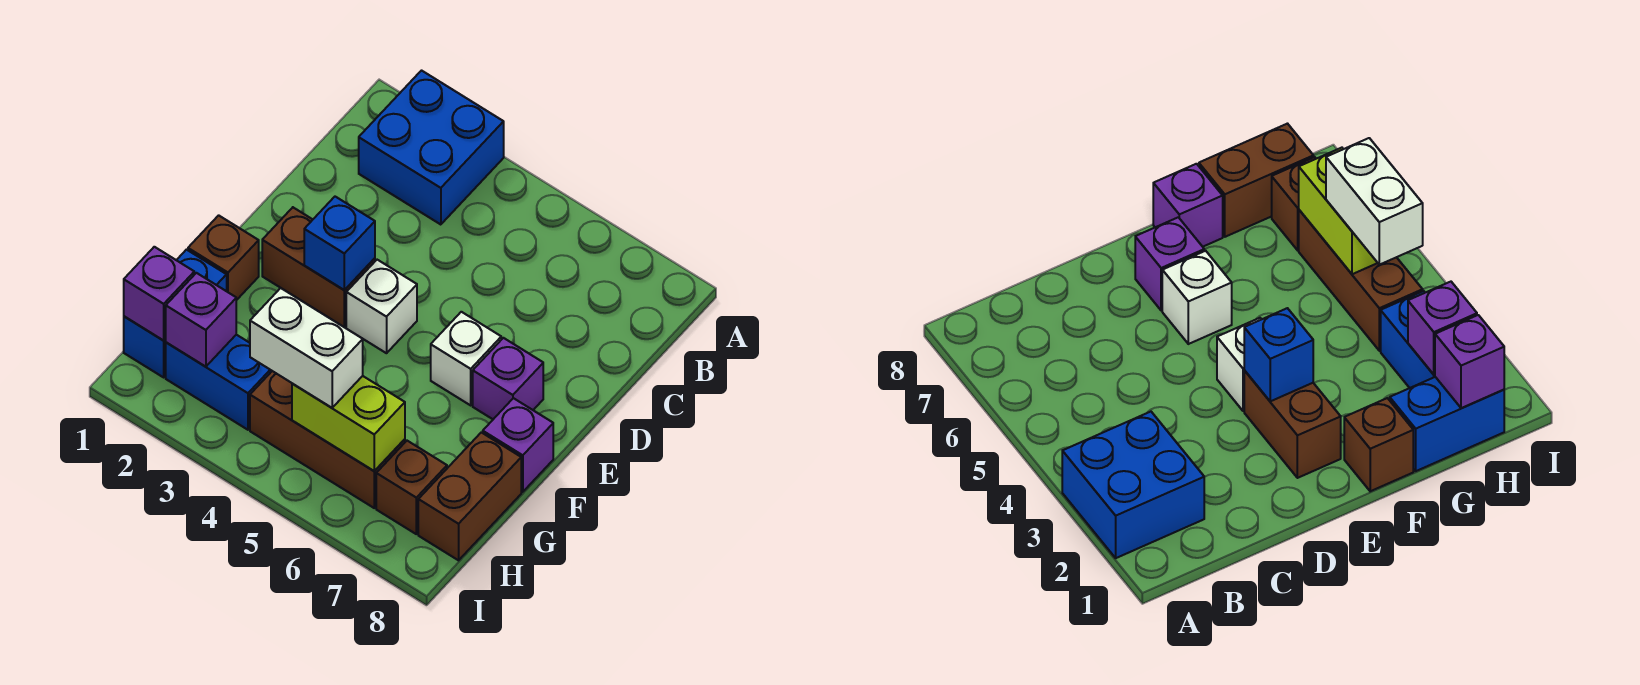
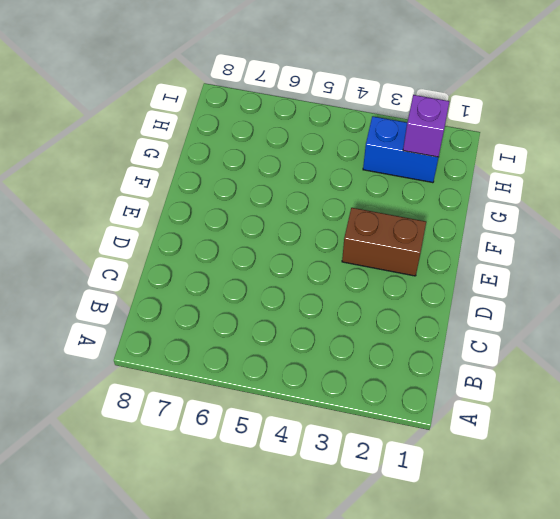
none -> blue brick A2:B3 level 1
none -> white brick E4 level 1
none -> white brick E6 level 1

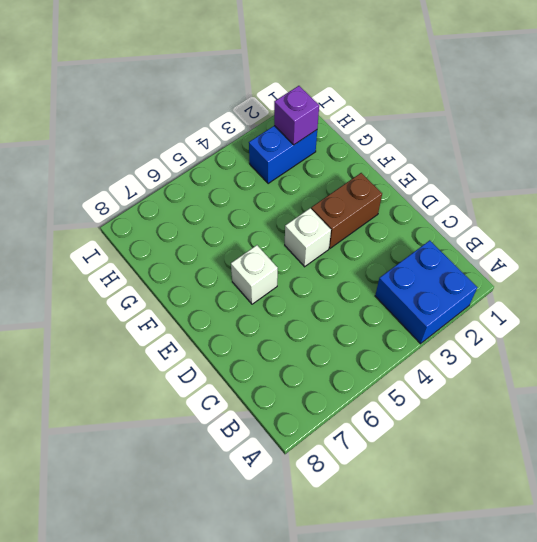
none -> purple brick E7 level 1
none -> brown brick F1 level 1
none -> purple brick F8 level 1

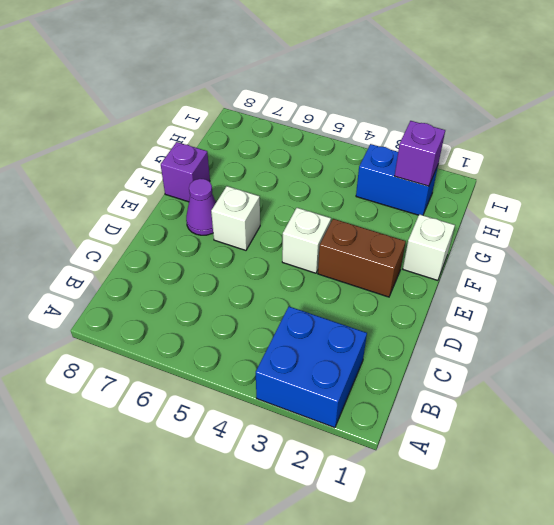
purple cone E7 level 1 -> purple brick E7 level 1
white brick F1 level 1 -> brown brick F1 level 1
none -> blue brick G1:H1 level 1
none -> brown brick G8:H8 level 1
none -> brown brick H4:H6 level 1

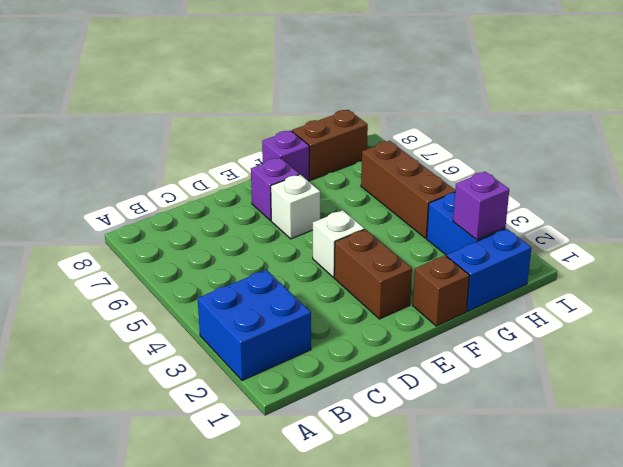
none -> brown brick H7 level 1
none -> blue brick E3 level 2
none -> purple brick H1 level 2

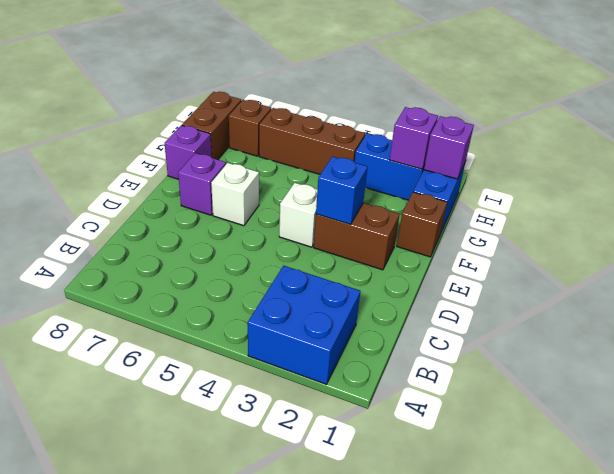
none -> lime brick H5:H6 level 2
none -> white brick H4:H5 level 3

